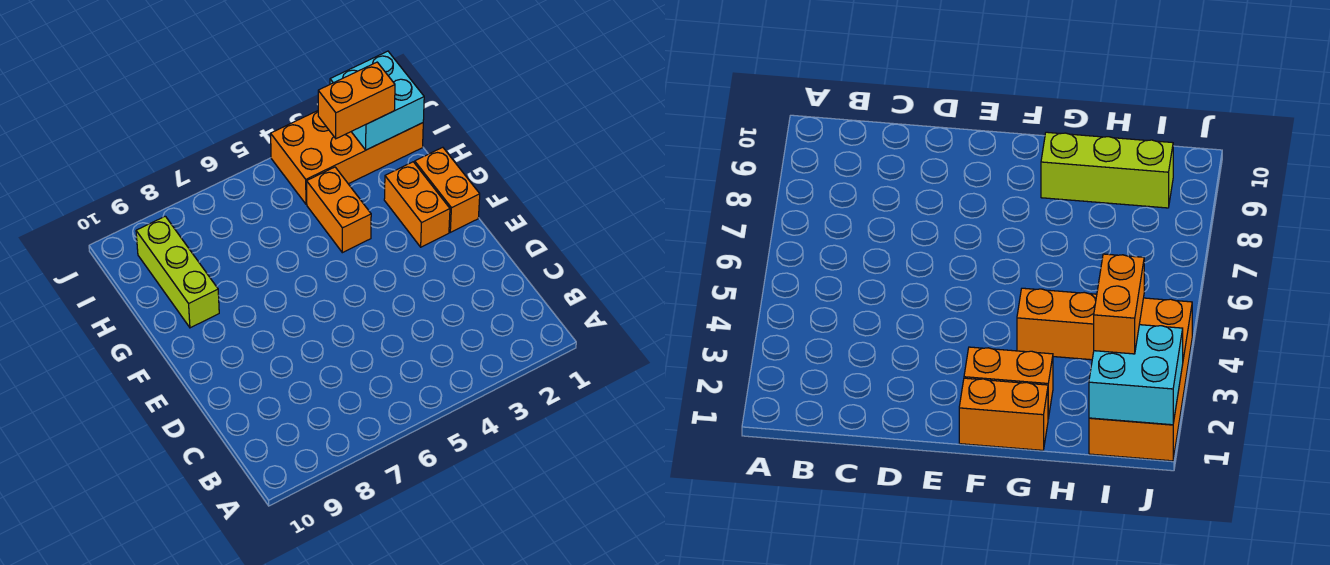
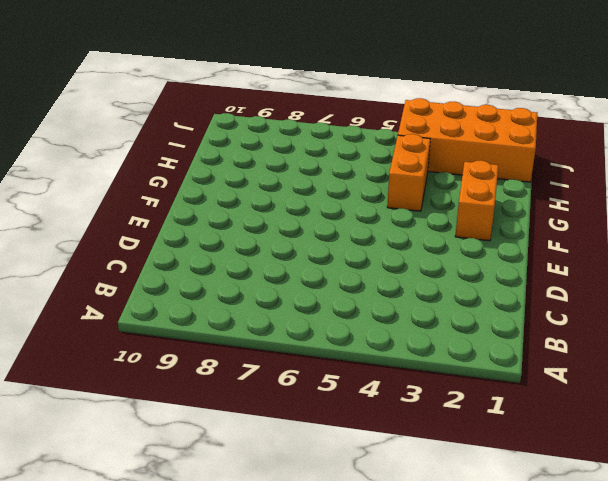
none -> orange brick F1:G1 level 1
none -> lime brick G9:I9 level 1

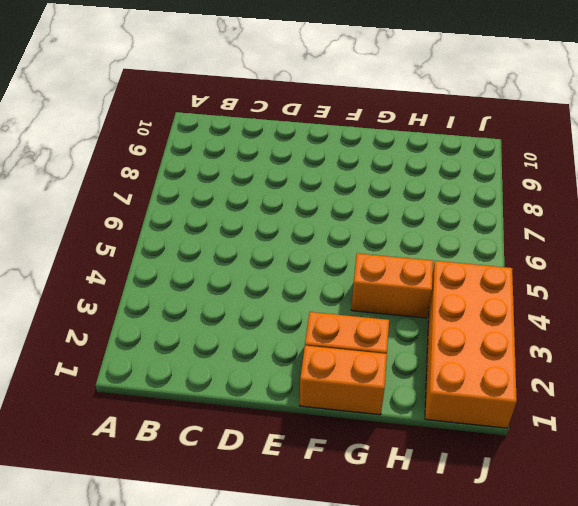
none -> lime brick G9:I9 level 1
none -> cyan brick I1:J2 level 2

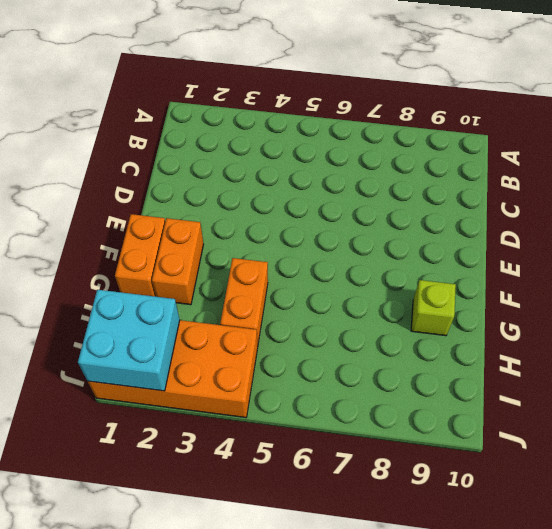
lime brick G9 level 1 -> lime brick G9:I9 level 1
none -> orange brick I2:I3 level 3

